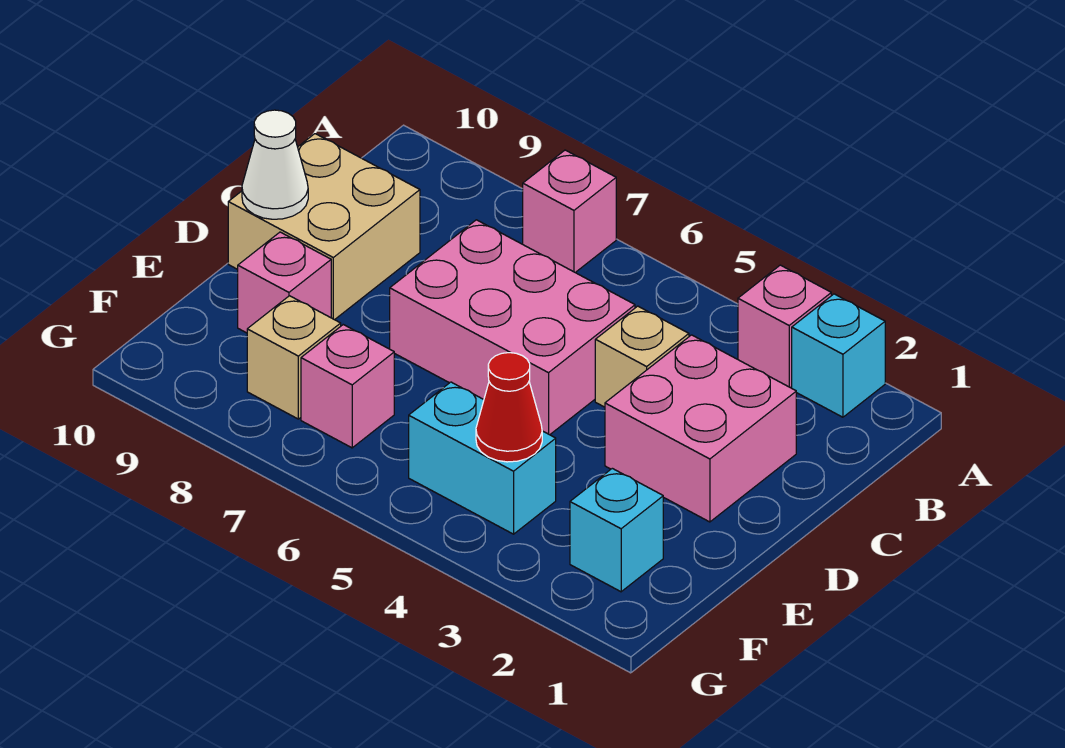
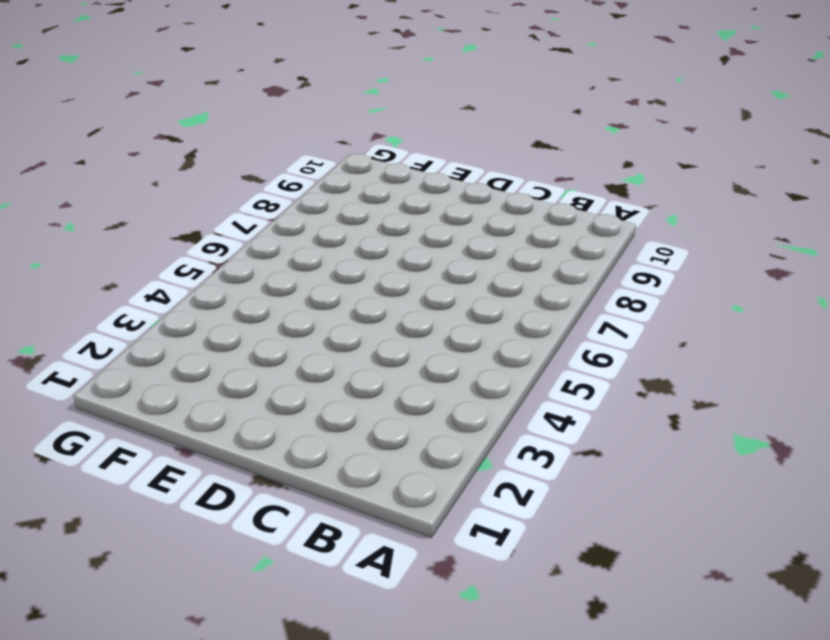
none -> cyan brick A2 level 1
none -> pink brick A3 level 1
none -> pink brick A7 level 1

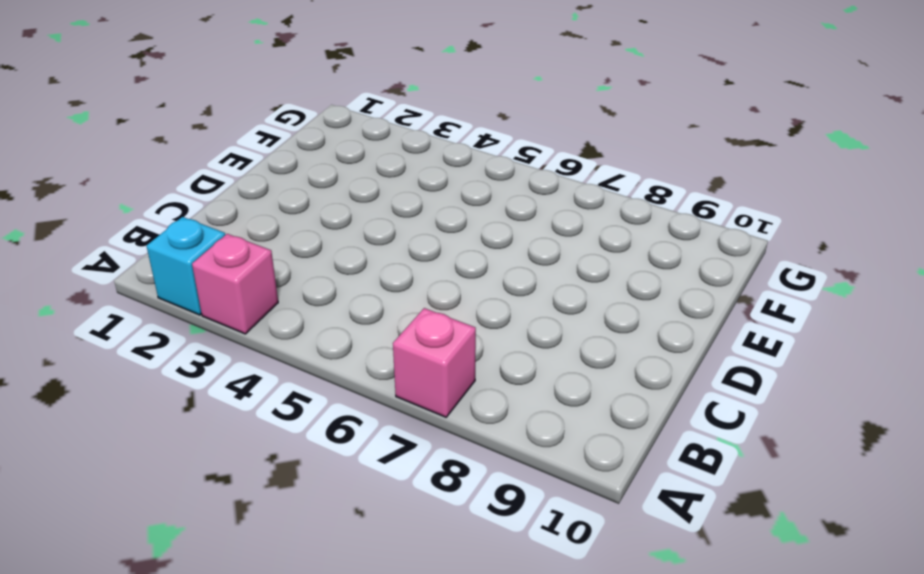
none -> pink brick C2:D3 level 1
none -> tan brick C4 level 1
none -> pink brick C5:D7 level 1

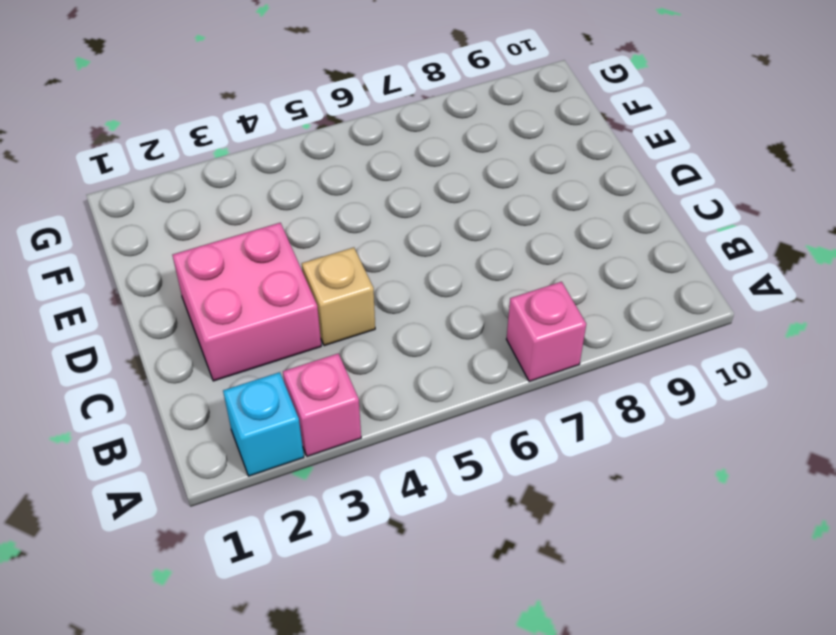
none -> pink brick C5:D7 level 1
none -> tan brick C9:D10 level 1
none -> pink brick E9 level 1

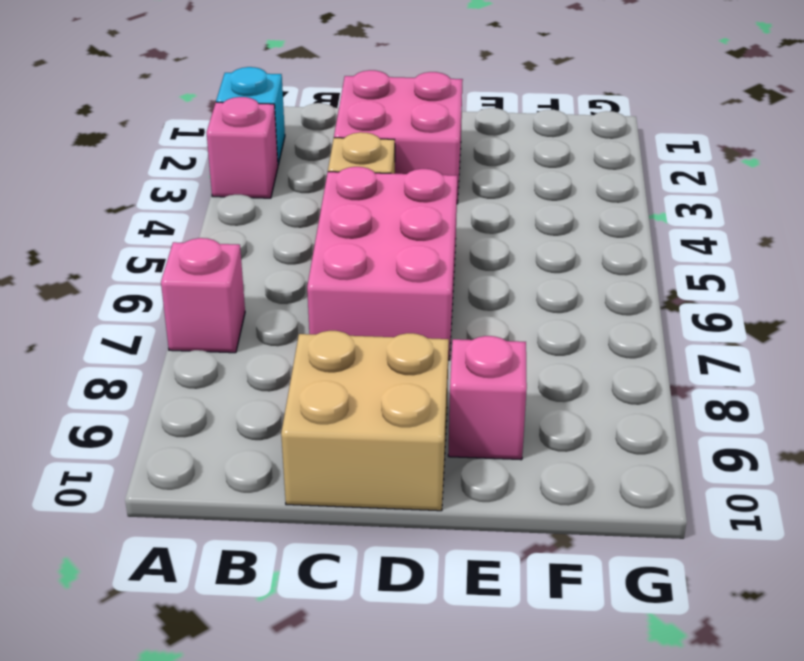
none -> cyan brick F2 level 1
none -> cyan brick F4:F5 level 1
none -> pink brick F7 level 1

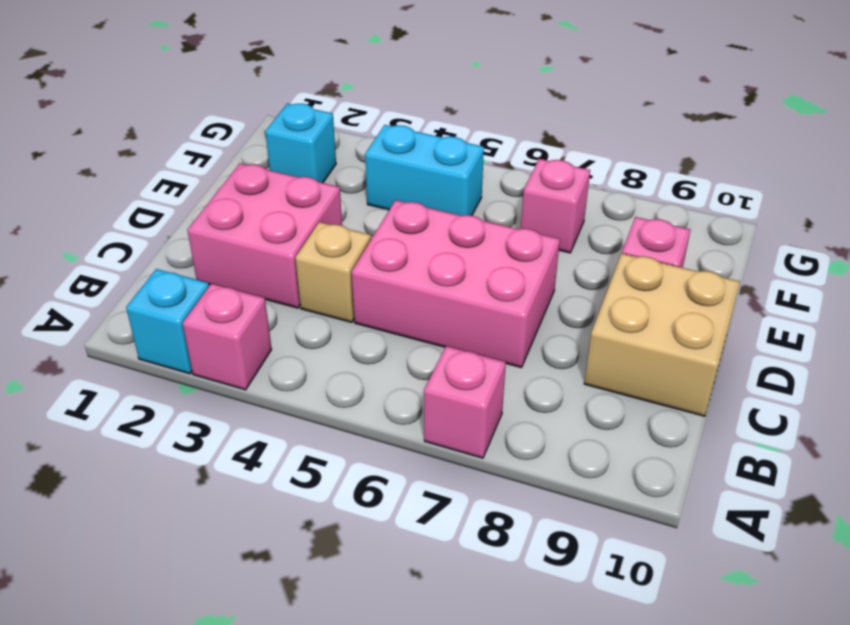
none -> tan brick F8 level 1
none -> white cone D10 level 2
none -> red cone F4 level 2

